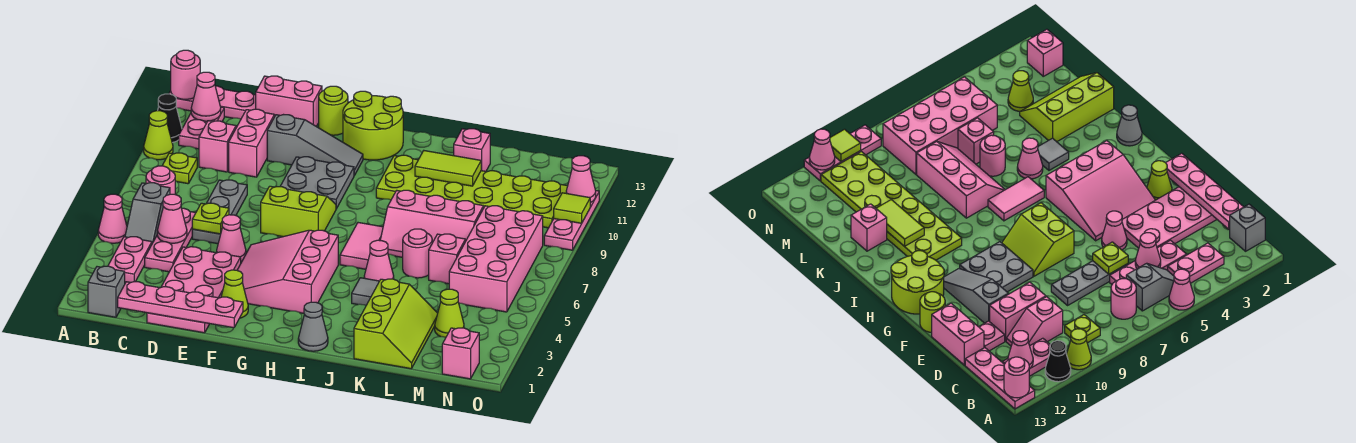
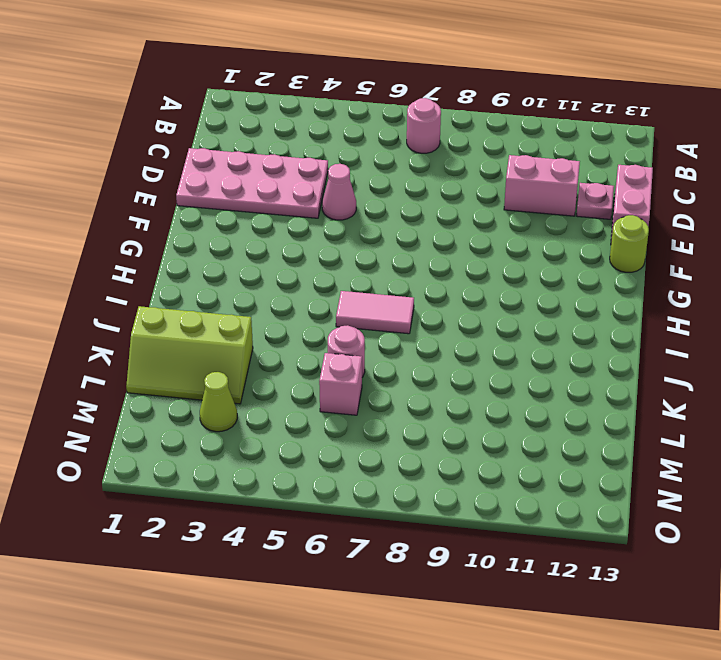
none -> pink cone A5 level 1
none -> lime cone A10 level 1
none -> black cone A11 level 1
none -> pink plate A13:C13 level 1

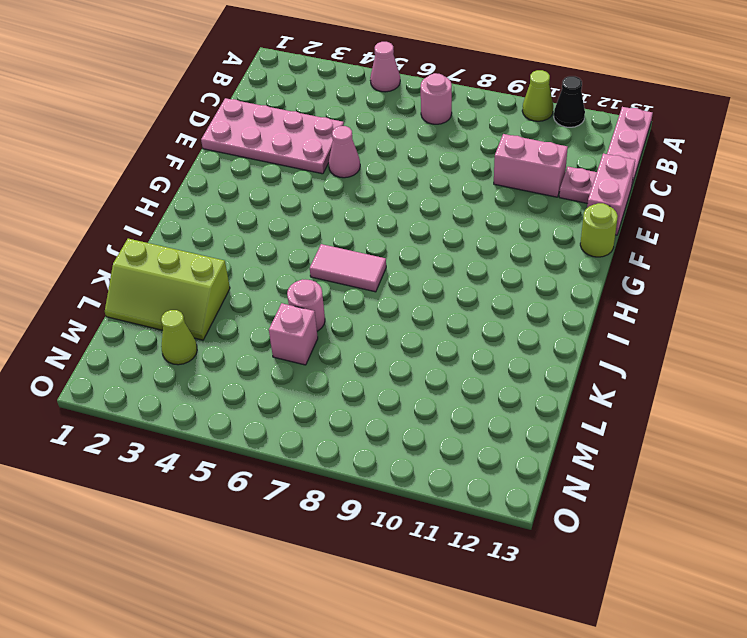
none -> grey brick B1 level 1
none -> pink plate B3:B4 level 1
none -> grey slope B5:B6 level 1 top 6
none -> lime plate B9 level 1

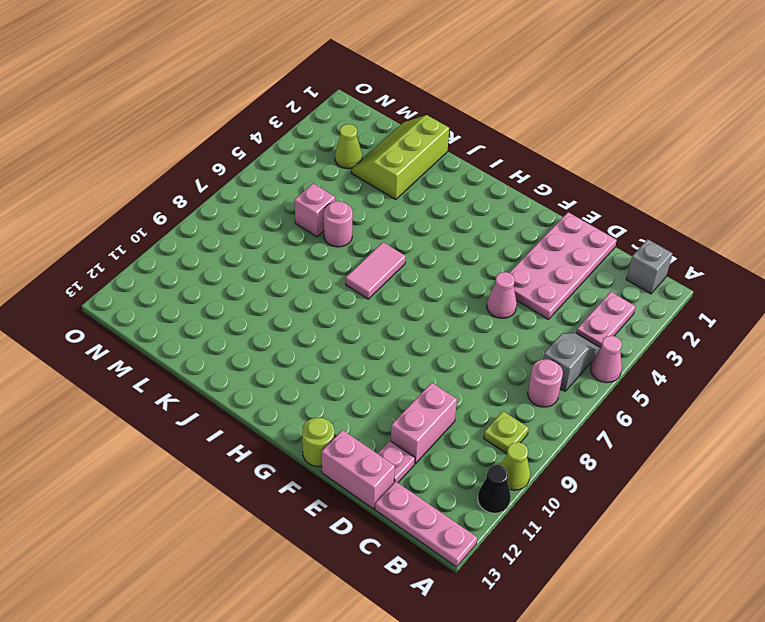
none -> pink plate B11:B12 level 1
none -> pink plate C4:C6 level 1
none -> pink slope C10:C11 level 1 top 10
none -> grey plate D6:D8 level 1

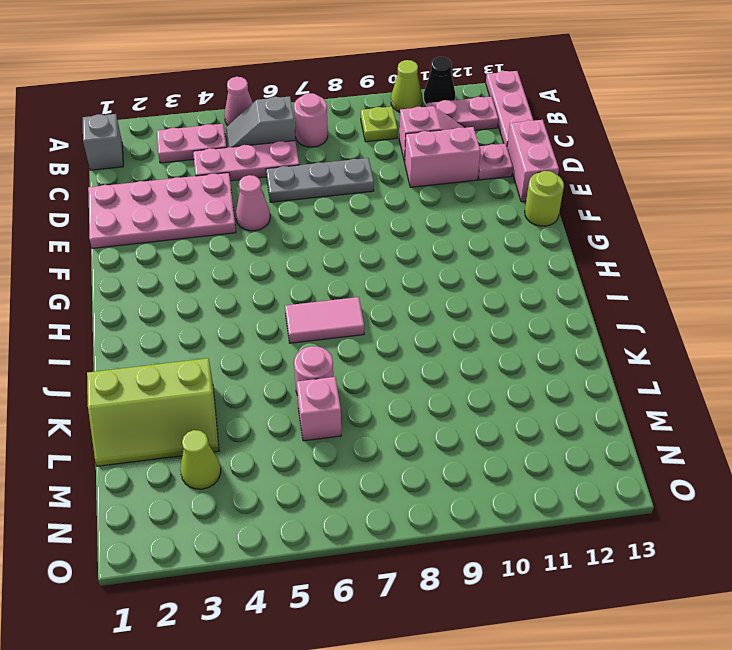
none -> grey slope E11:G11 level 1 top E
none -> lime cone F2 level 1
none -> pink slope F3:H5 level 1 top H
none -> lime slope F7:G8 level 1 top 7

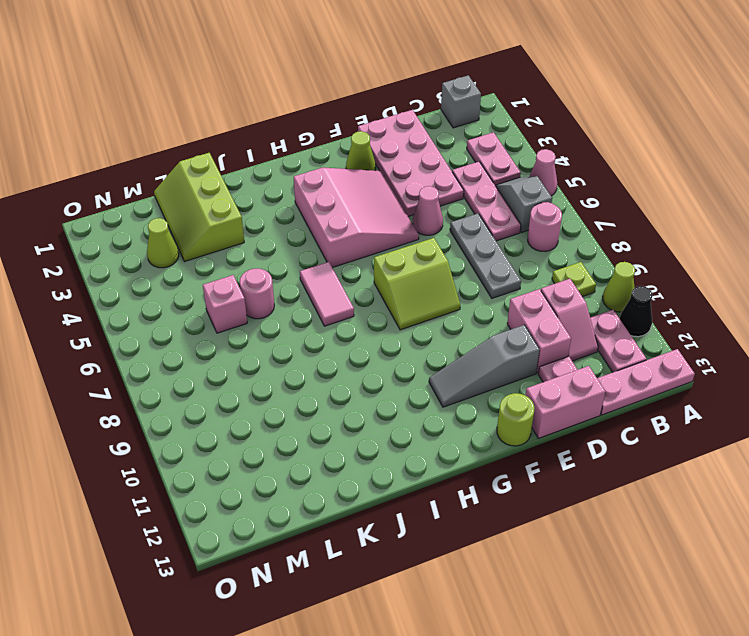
none -> grey plate F9:G10 level 1
none -> lime round brick G12:H13 level 1
none -> grey cone I1 level 1
none -> lime plate I10:N11 level 1

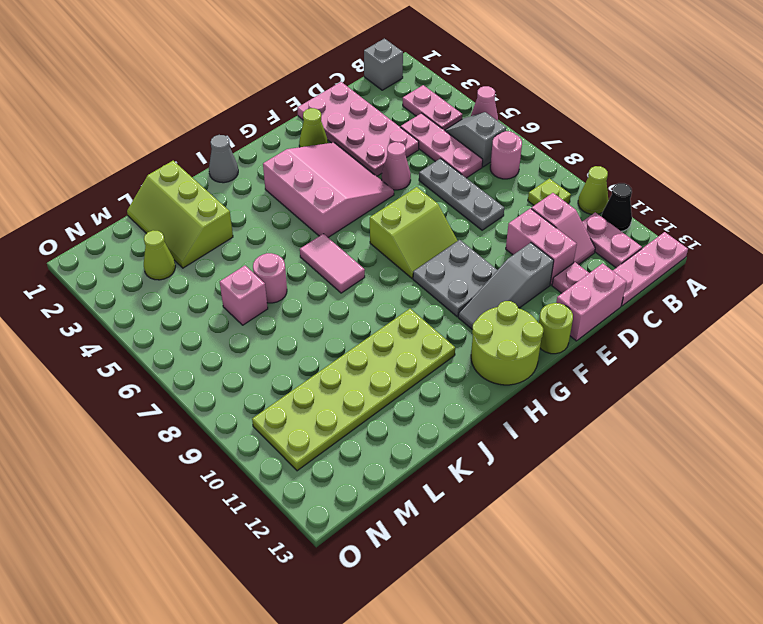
none -> grey tile J4 level 1
none -> pink cone J5 level 1
none -> pink slope J7:L8 level 1 top 8
none -> pink brick K12 level 1

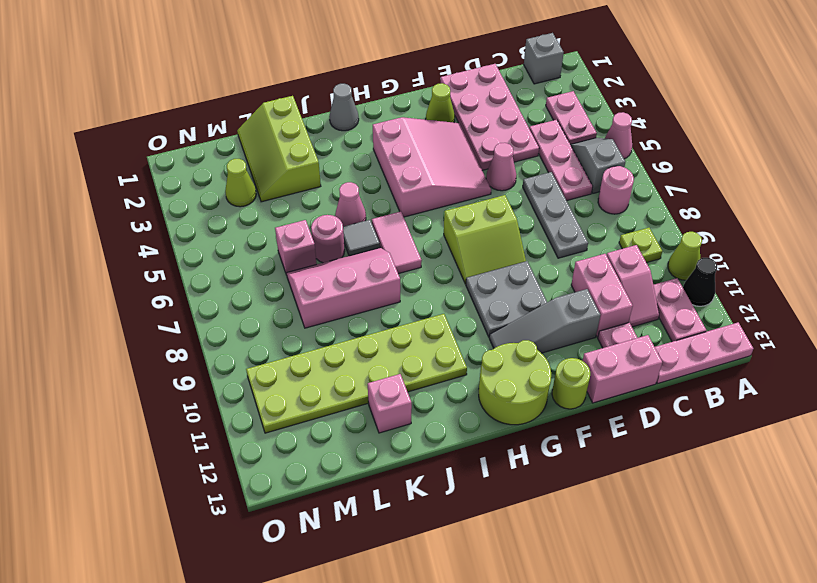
grey tile J6 level 1 -> grey tile J4 level 1
none -> pink brick M5:N8 level 1
none -> pink brick N1 level 1
none -> pink plate O9:O11 level 1
none -> pink round brick A13 level 2

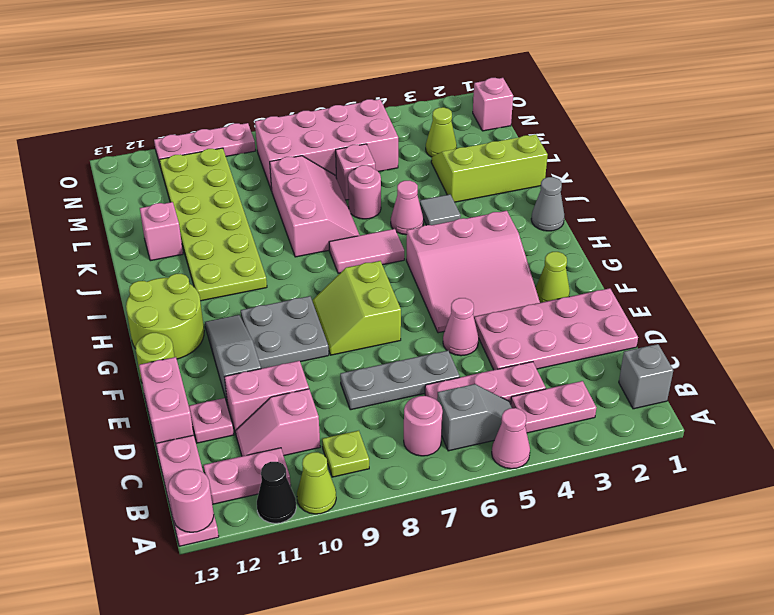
none -> pink cone B12 level 2
none -> pink plate C1:F1 level 2
none -> pink cone C5 level 2
none -> lime plate D6 level 2

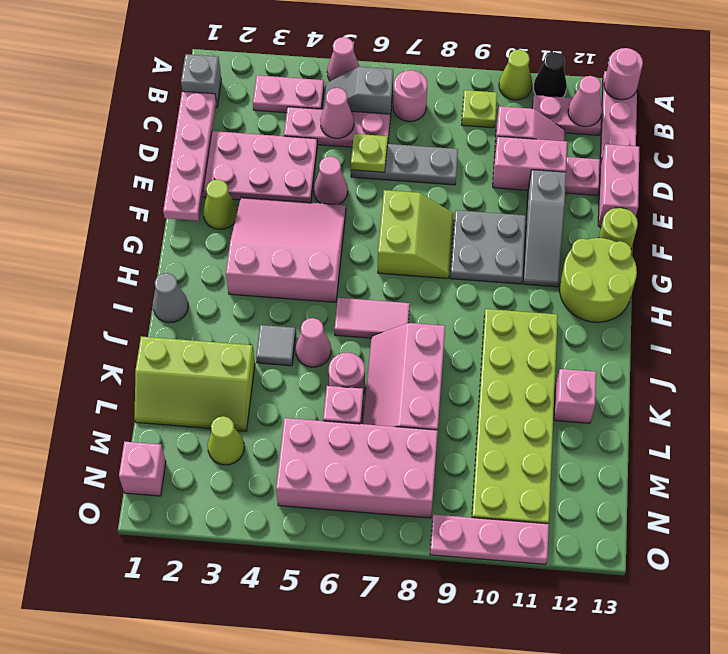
none -> lime tile J11:K11 level 2
none -> lime tile O10 level 2
none -> pink cone O11 level 2

